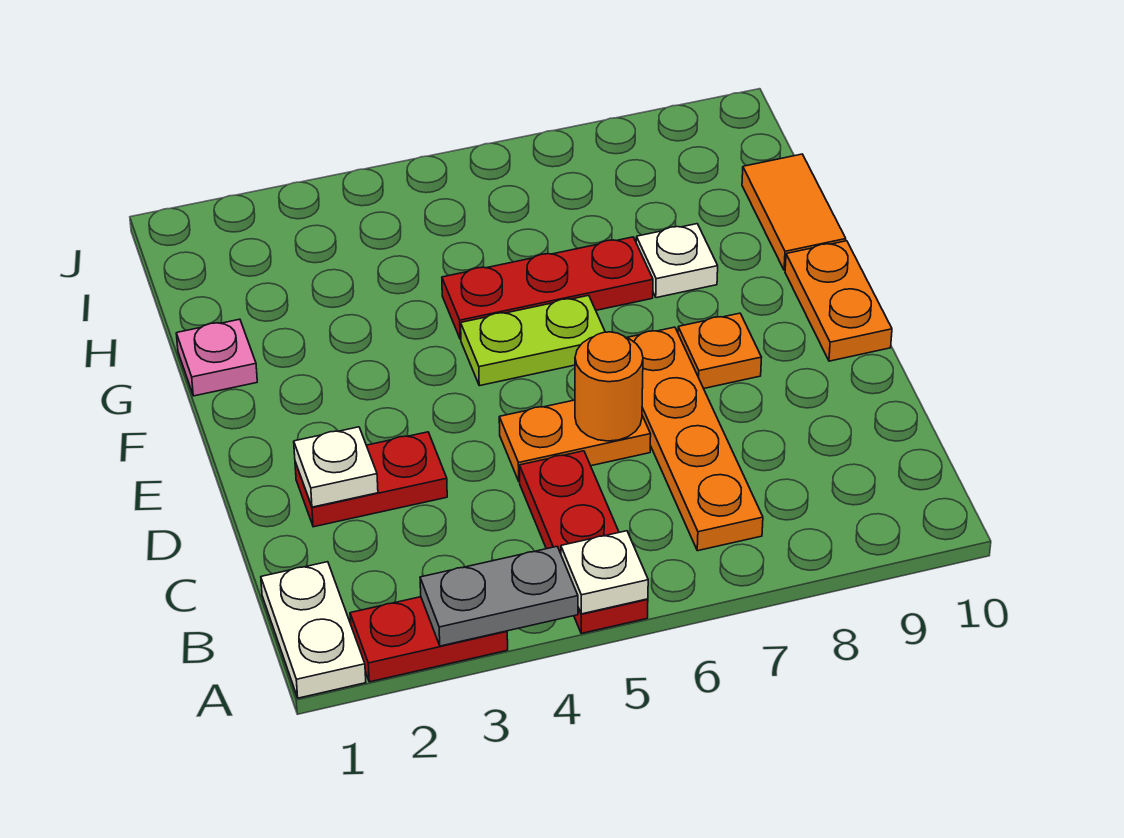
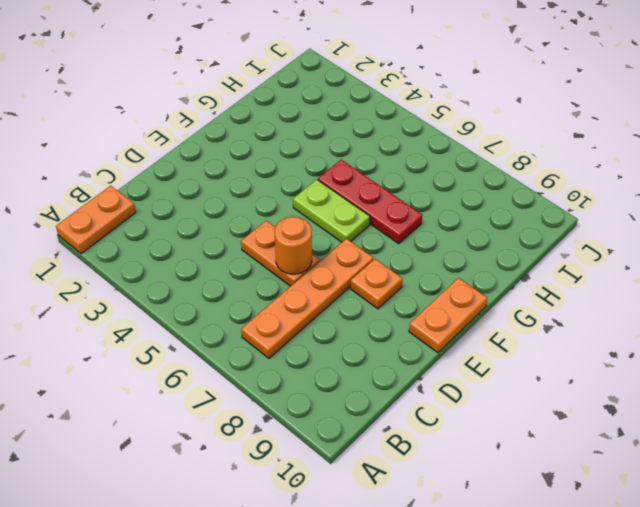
orange plate A1:B1 level 1 -> white plate A1:B1 level 1
none -> red plate A2:A3 level 1
none -> red plate A5:C5 level 1
none -> red plate D2:D3 level 1

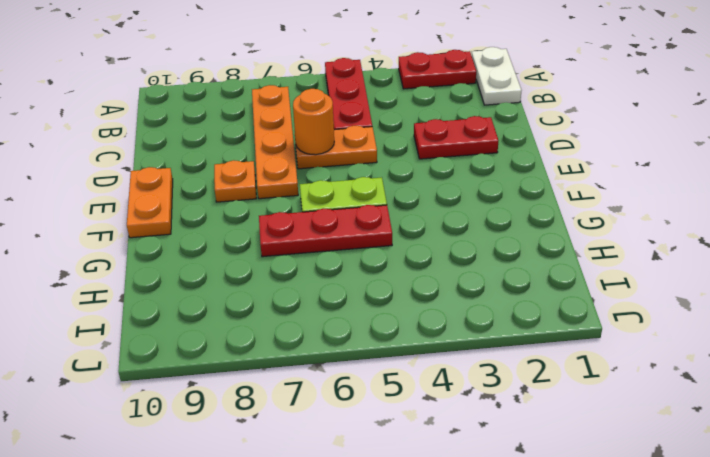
none -> pink plate G1 level 1
none -> white plate G8 level 1
none -> orange tile G10:H10 level 1

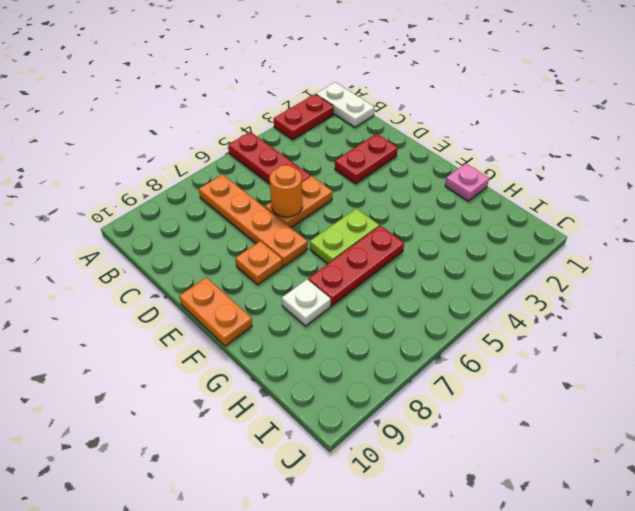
none -> orange tile G10:H10 level 1
none -> grey plate A3:A4 level 2
none -> white plate A5 level 2

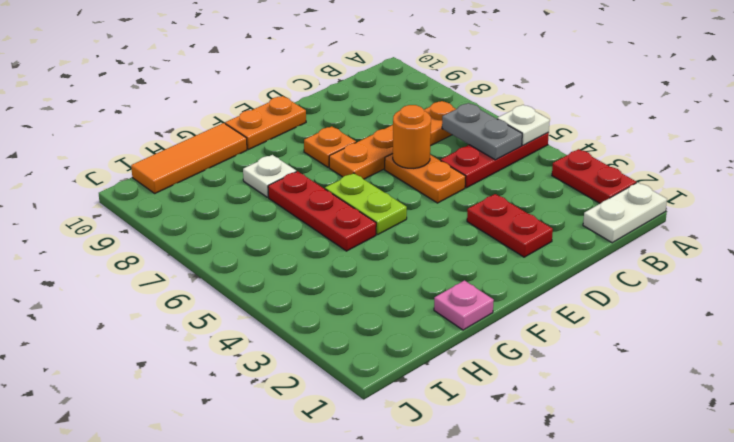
grey plate B5:B6 level 2 -> grey plate A3:A4 level 2
orange tile G10:I10 level 1 -> orange tile G10:H10 level 1
none -> white plate D2 level 2

